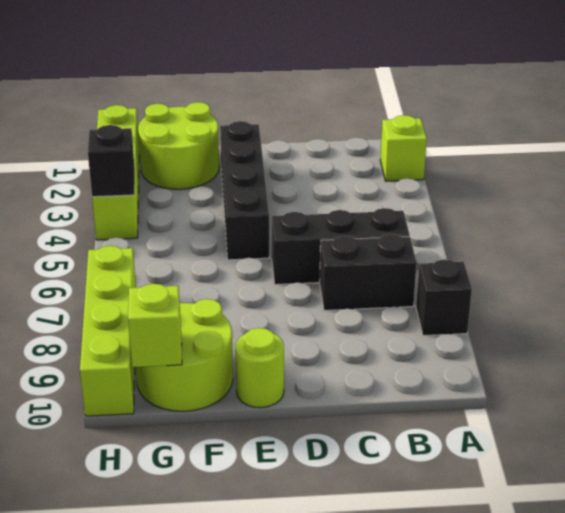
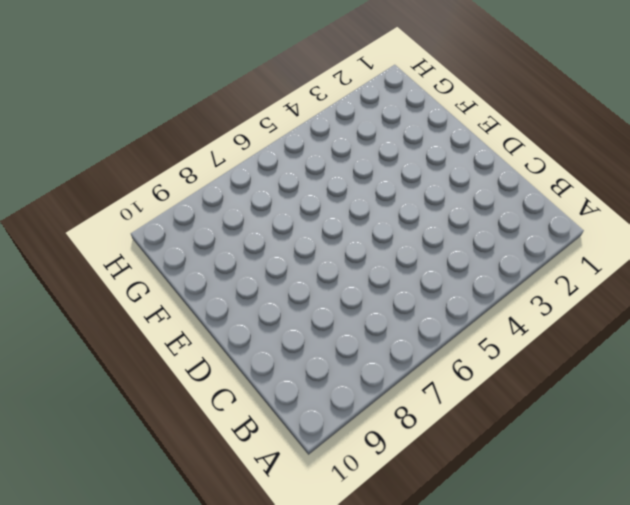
none -> lime brick A2 level 1
none -> black brick A8 level 1
none -> black brick B6:D6 level 1

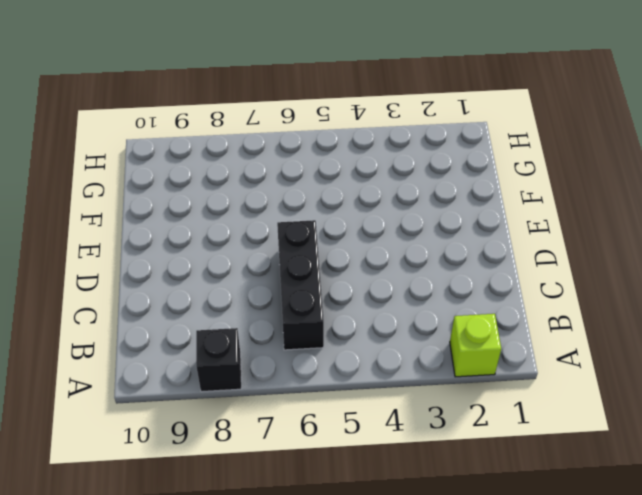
none -> black brick B7:C7 level 1
none -> black brick E2:E5 level 1
none -> lime round brick E10 level 1

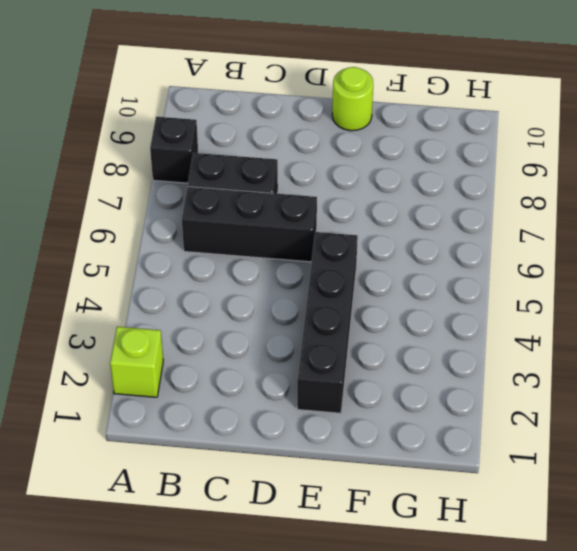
none -> lime round brick F1:G2 level 1
none -> lime round brick F9:G10 level 1
none -> lime brick H1:H4 level 1

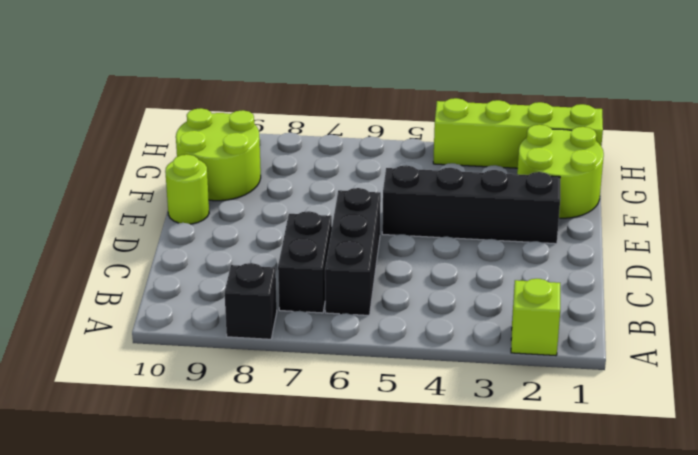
none -> lime brick H7:H10 level 1
none -> lime brick G10 level 2
none -> black brick H4 level 2

